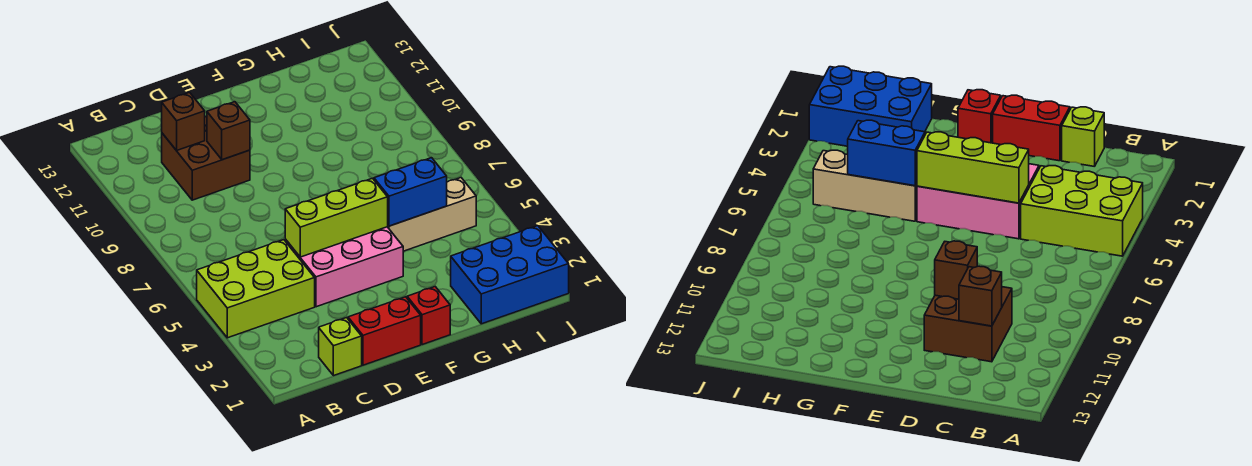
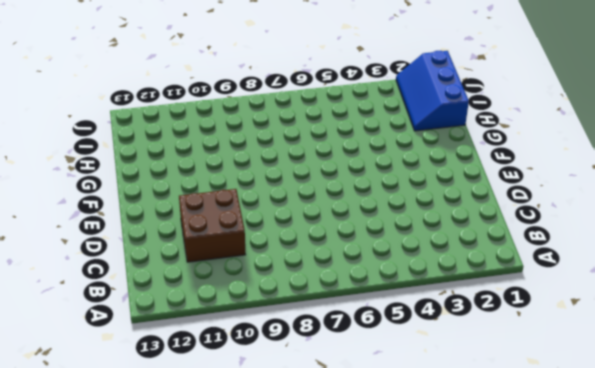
blue slope H1:J2 level 1 top 1 -> blue brick H1:J2 level 1
none -> lime brick A4:C5 level 1
none -> lime brick C1 level 1
none -> red brick D1:E1 level 1

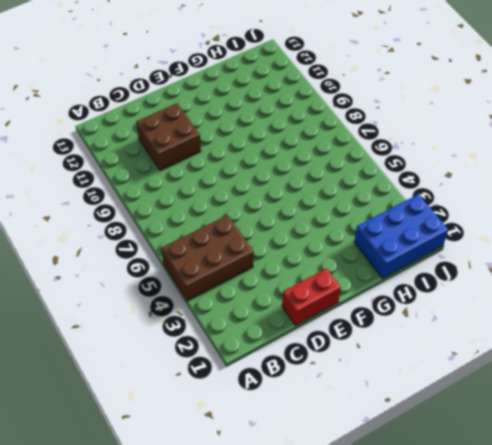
brown brick A4:C5 level 1 -> lime brick A4:C5 level 1
none -> lime brick C1 level 1
none -> pink brick D4:F5 level 1
none -> red brick F1 level 1

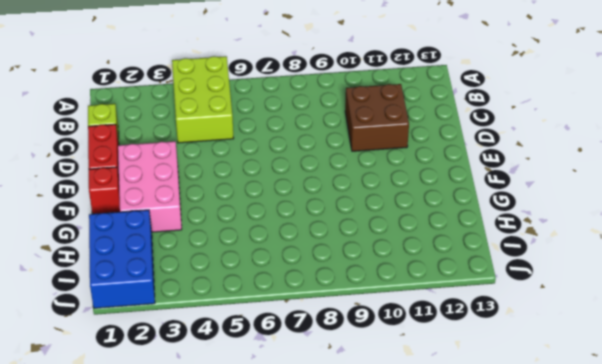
pink brick E2:G3 level 1 -> pink brick D4:F5 level 1
none -> tan brick G5:I5 level 1
none -> brown brick C11 level 2
none -> lime brick D5:F5 level 2

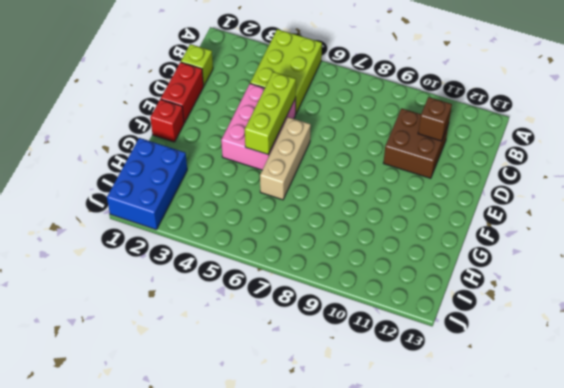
tan brick E6:G6 level 1 -> tan brick G5:I5 level 1
none -> brown brick D10 level 2
none -> blue brick G5:H5 level 2

